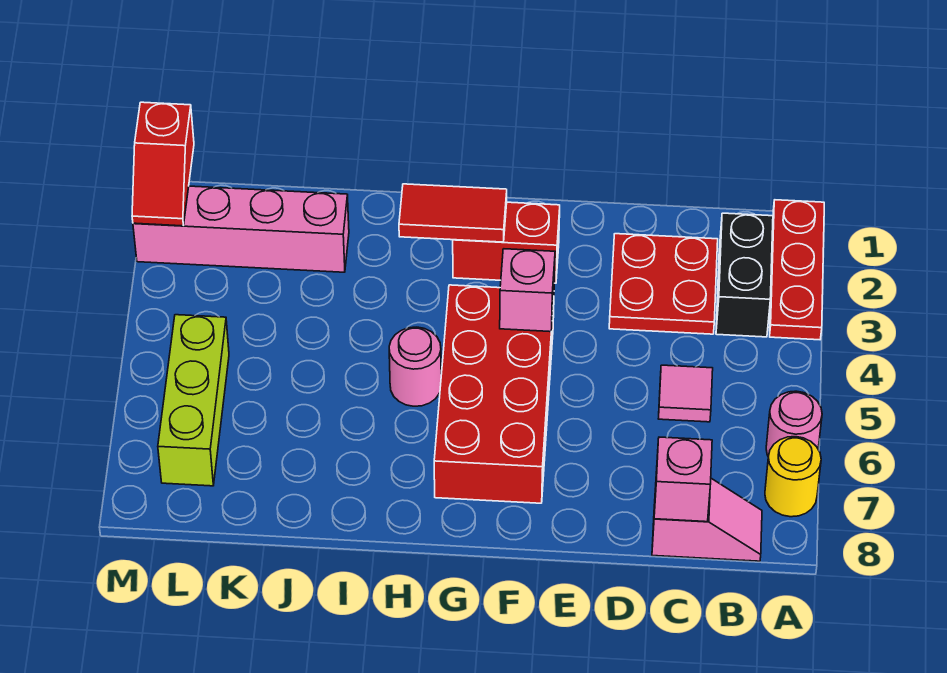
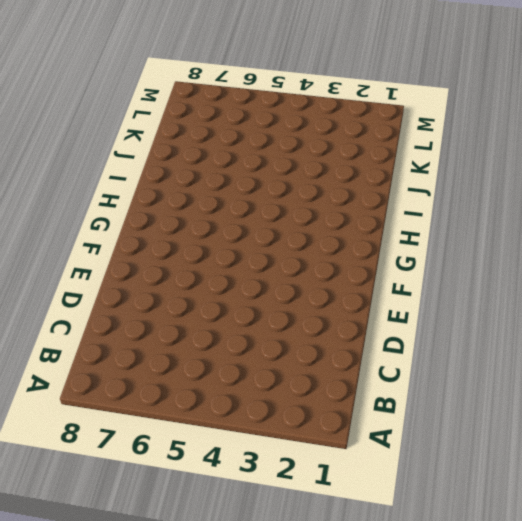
none -> red plate A1:A3 level 1
none -> pink round brick A6 level 1
none -> yellow round brick A7 level 1

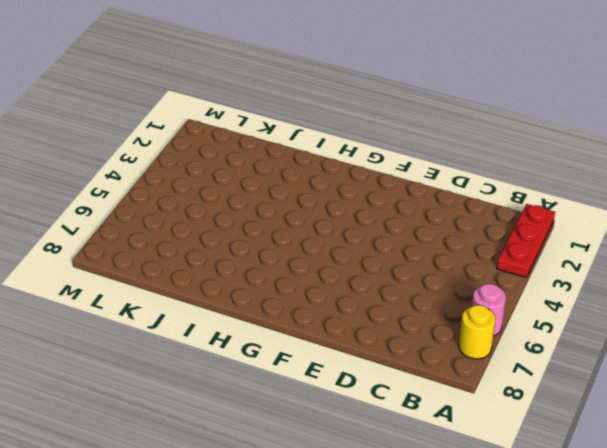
none -> black brick B2:B3 level 1
none -> pink slope B8:C8 level 1 top C
none -> red plate C2:D3 level 1

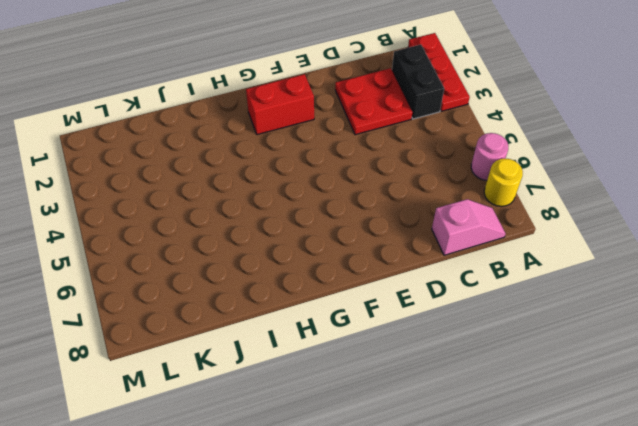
none -> pink tile C5 level 1
none -> red brick F4:G7 level 1
none -> pink round brick H5 level 1

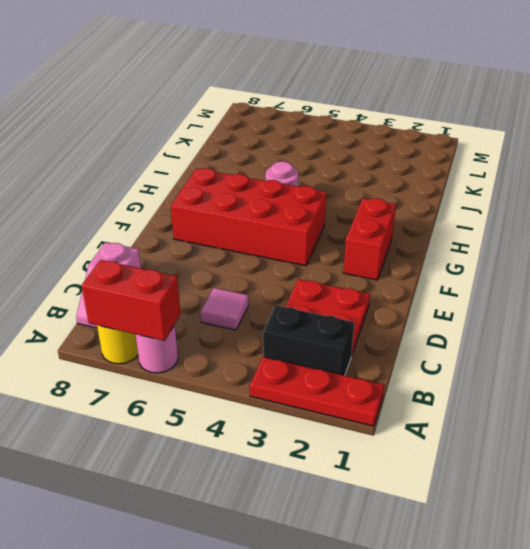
red brick A6:A7 level 2 -> none
none -> pink brick J2:M2 level 1
none -> lime brick L5:L7 level 1
none -> pink brick C8 level 2

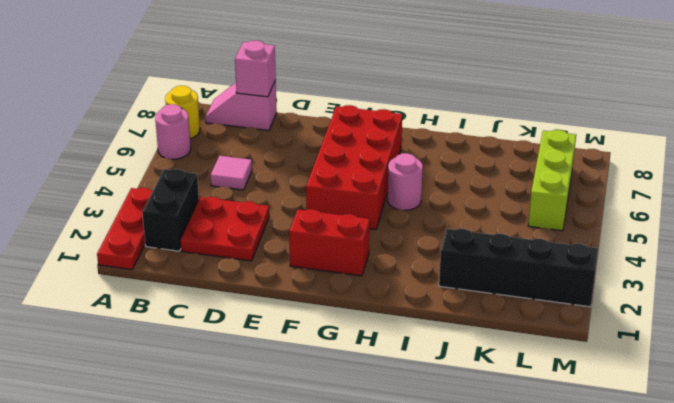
black brick J2:M2 level 1 -> pink brick J2:M2 level 1
none -> pink brick F4 level 2
none -> red tile G2:H2 level 2
none -> red slope M1:M2 level 2 top 1

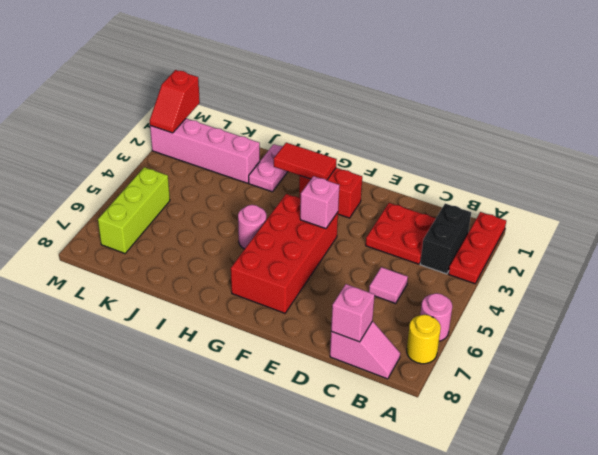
pink plate I1:I2 level 1 -> none

